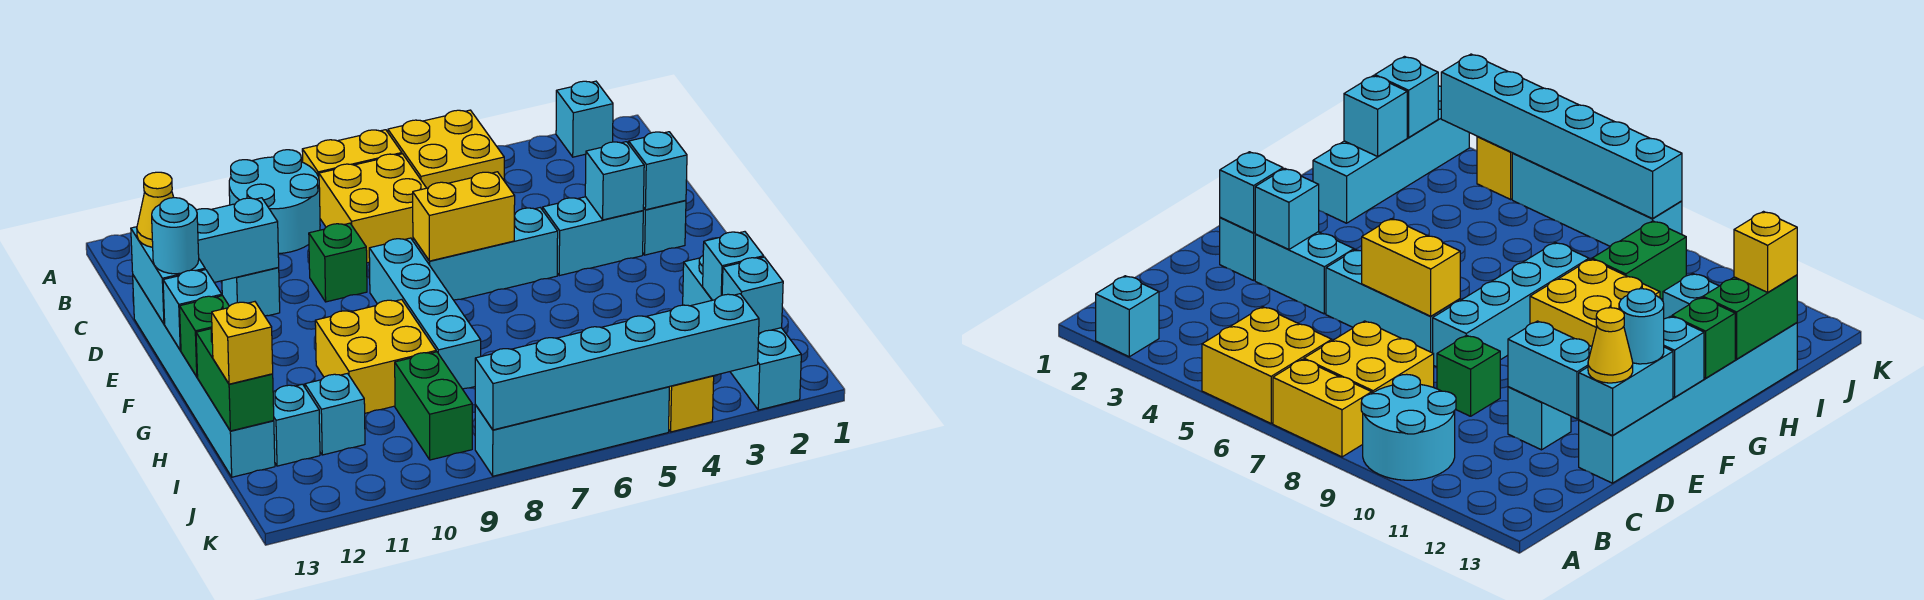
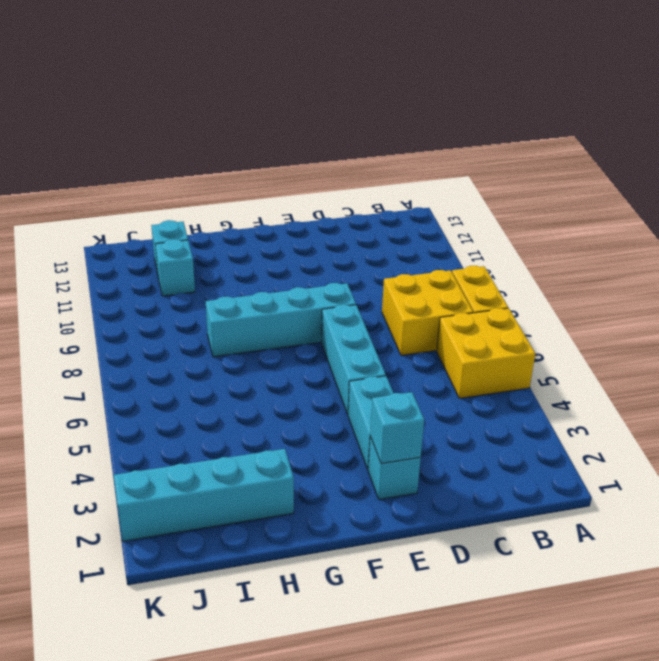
none -> cyan brick A2 level 1
none -> cyan round brick A9:B10 level 1
none -> green brick D9 level 1
none -> cyan brick D11 level 1

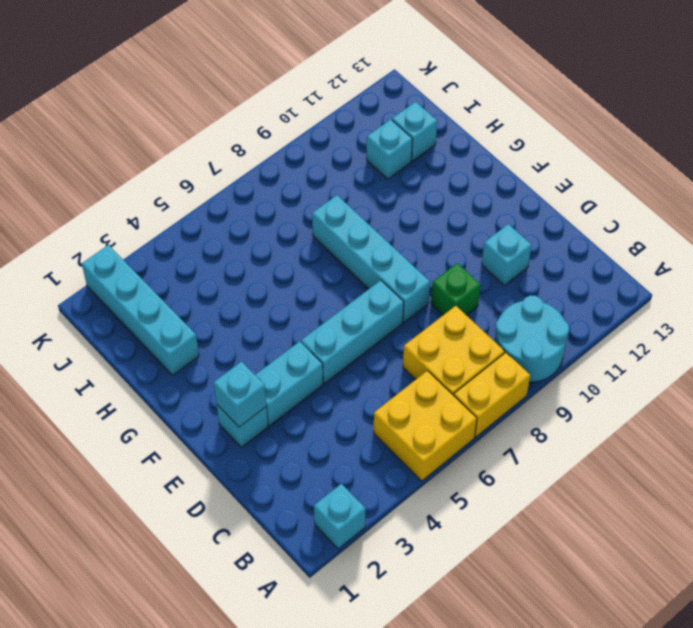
none -> cyan brick D13:I13 level 1
none -> yellow brick G9:H10 level 1
none -> green brick I9:J9 level 1
none -> yellow brick K4 level 1

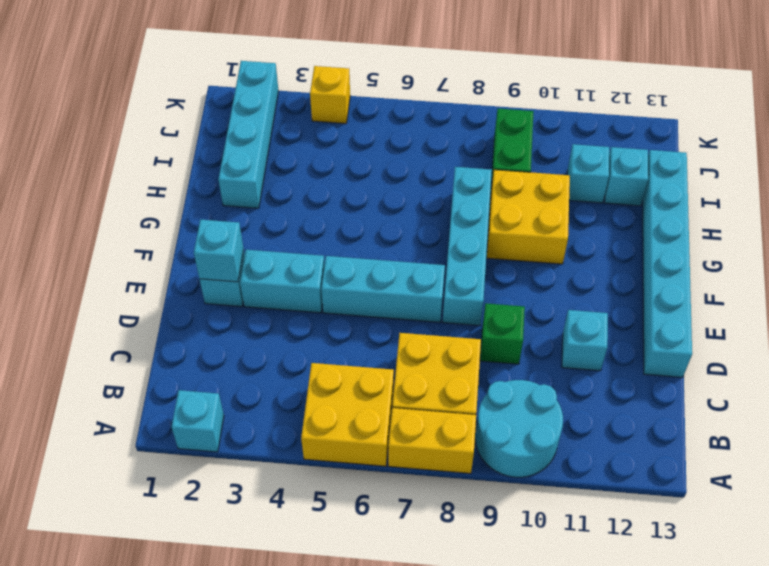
none -> cyan brick K5:K8 level 1
none -> cyan brick D11:D12 level 2
none -> cyan brick D13:E13 level 2
none -> cyan brick E3 level 2

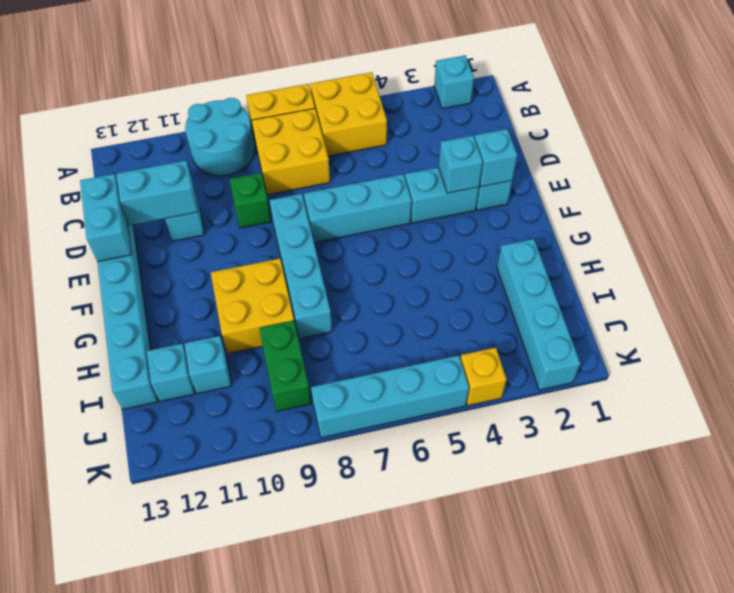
none -> yellow brick E6:E7 level 2
none -> cyan brick F13 level 2
none -> green brick G13 level 2
none -> green brick H13:I13 level 2

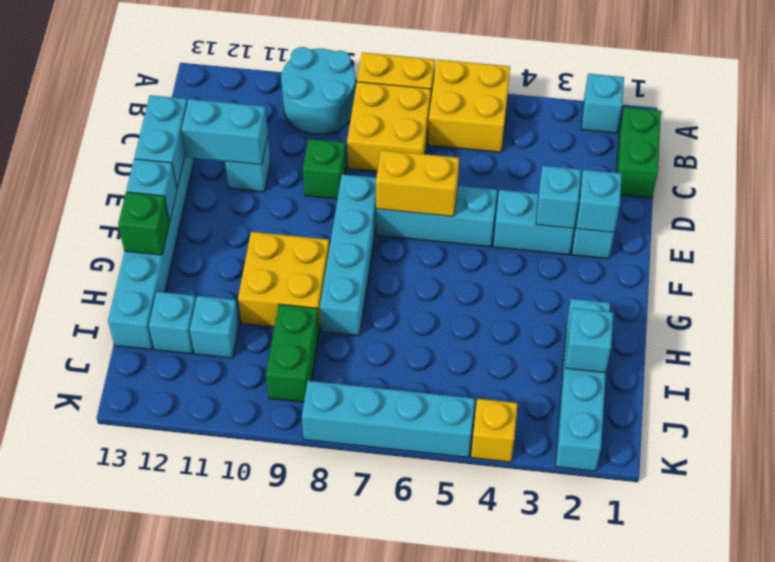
green brick B1:C1 level 1 -> green brick H13:I13 level 2
none -> cyan brick J2 level 2
none -> cyan brick K3:K8 level 2
none -> yellow cone D13 level 3
none -> cyan round brick E13 level 3

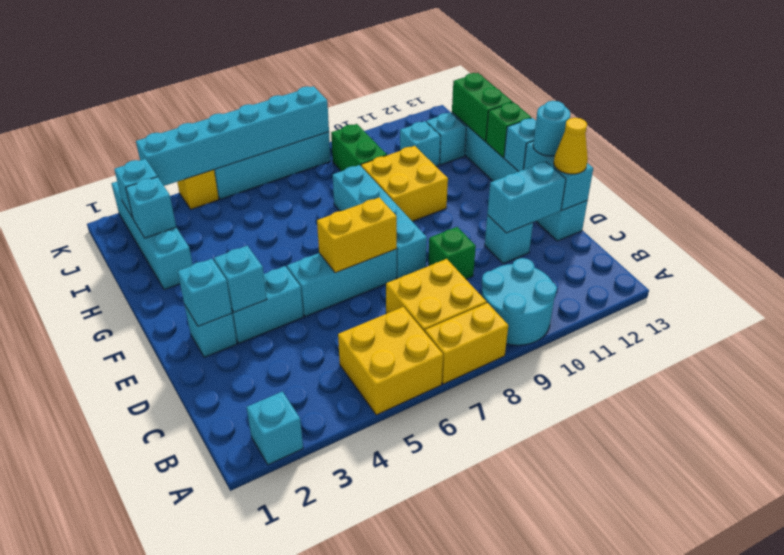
none -> yellow brick I13 level 3

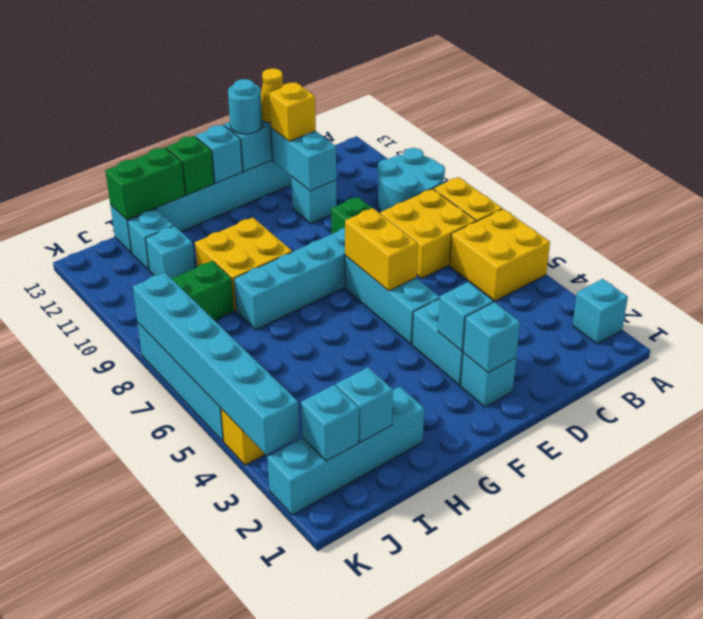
yellow brick D12 level 3 -> yellow brick I13 level 3

